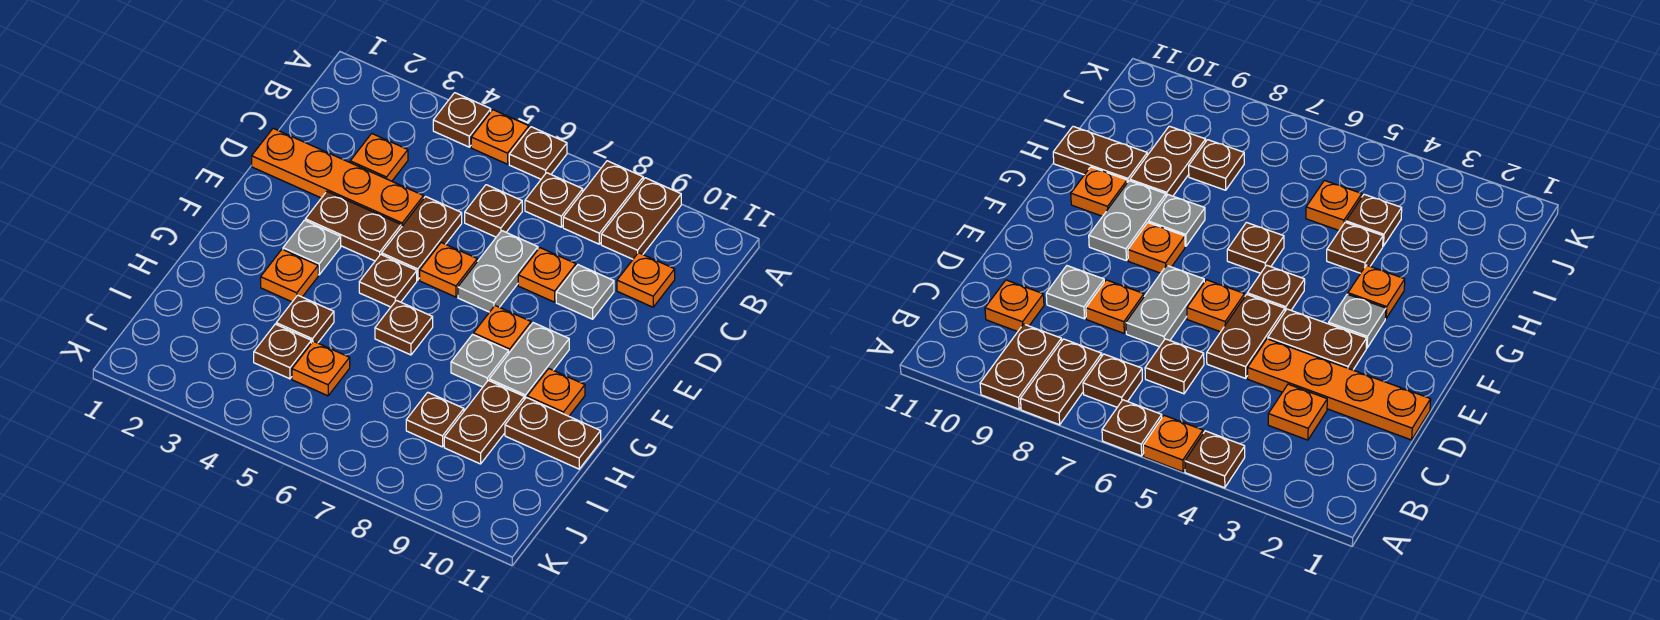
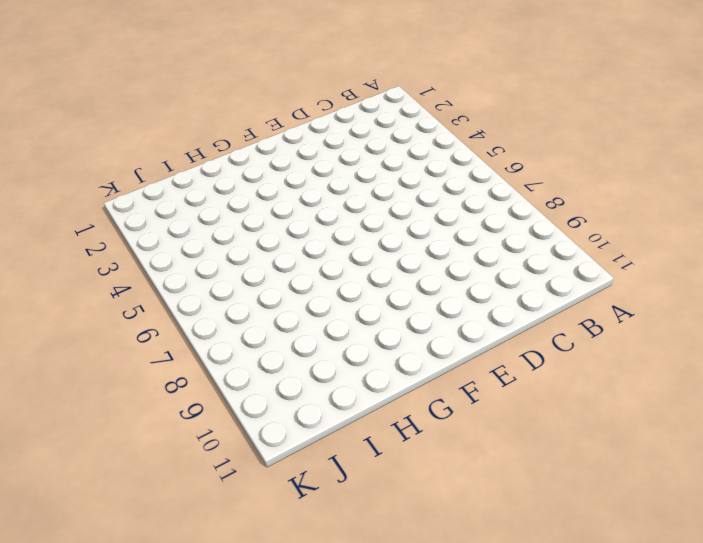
none -> brown plate A4 level 1
none -> orange plate A5 level 1
none -> brown plate A6 level 1
none -> brown plate A8:B8 level 1

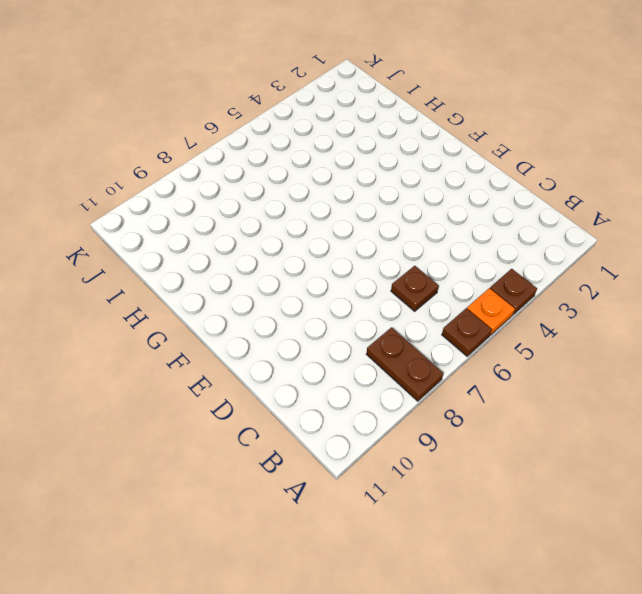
none -> brown plate A9:B9 level 1
none -> brown plate B7 level 1
none -> orange plate C3 level 1
none -> orange plate C10 level 1

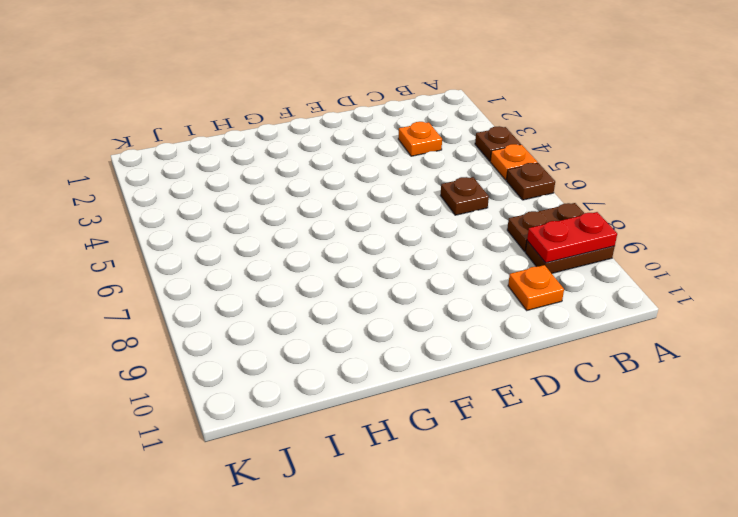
red plate A9:B9 level 2 -> none
none -> brown plate B7 level 1
none -> orange plate D1:D4 level 1
none -> brown plate D5:E5 level 1
none -> grey plate D7:E7 level 1

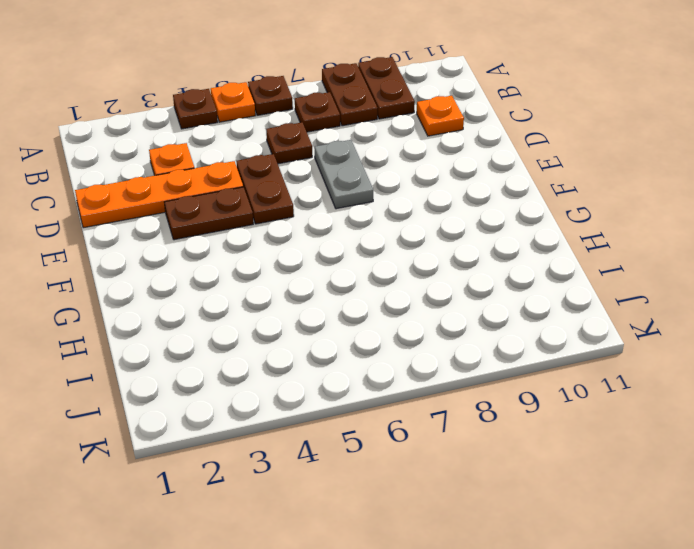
none -> orange plate D8 level 1
none -> grey plate D9 level 1
none -> orange plate E6 level 1
none -> grey plate F3 level 1

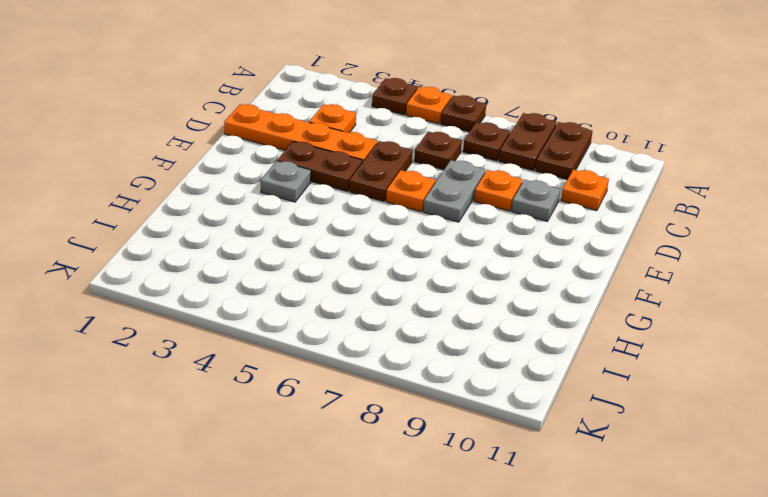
none -> brown plate F5 level 1
none -> orange plate F8 level 1
none -> grey plate F9:G9 level 1
none -> orange plate G3 level 1

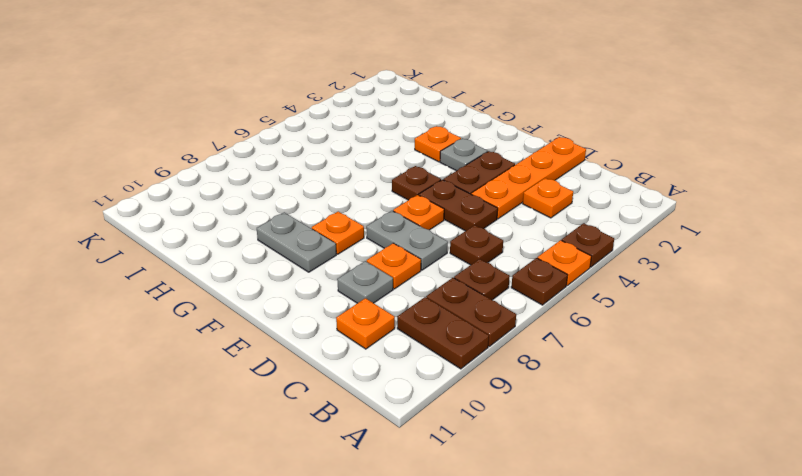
none -> brown plate G6 level 1
none -> grey plate G8 level 1
none -> orange plate G10 level 1
none -> brown plate H4 level 1

